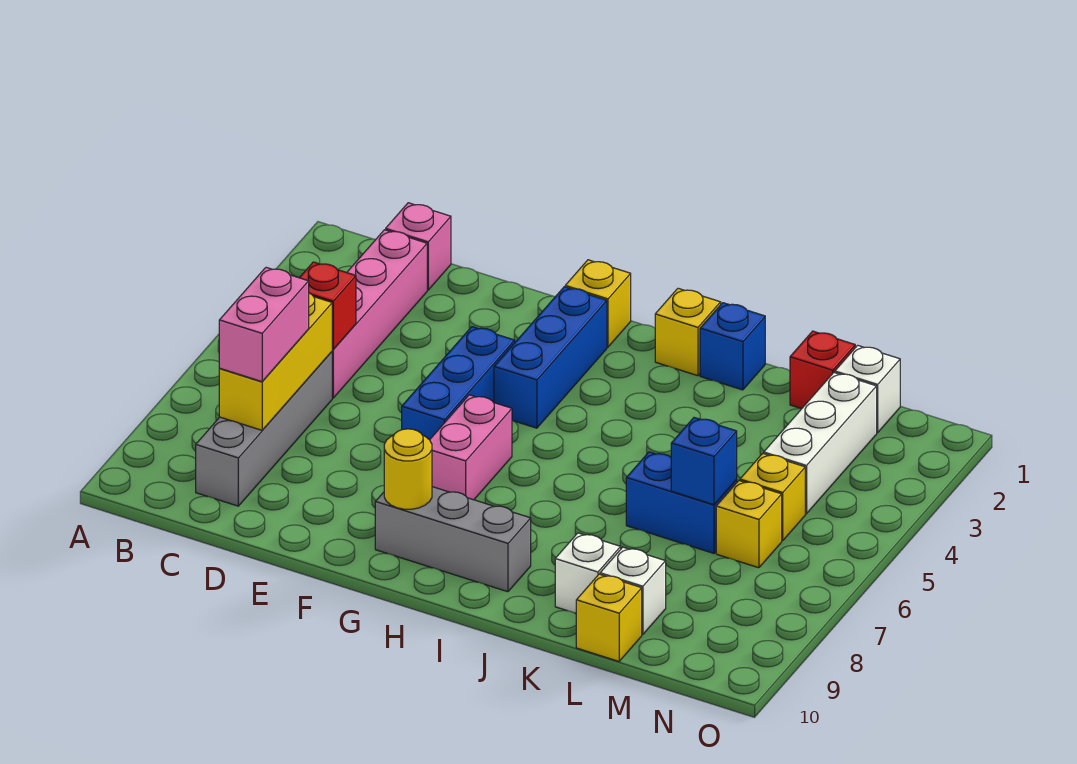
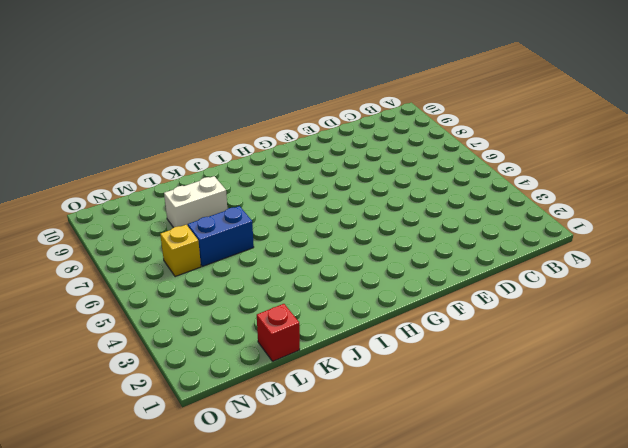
white brick K8:L8 level 1 -> none
none -> pink brick C1 level 1
none -> pink brick C2:C5 level 1
none -> grey brick C6:C9 level 1

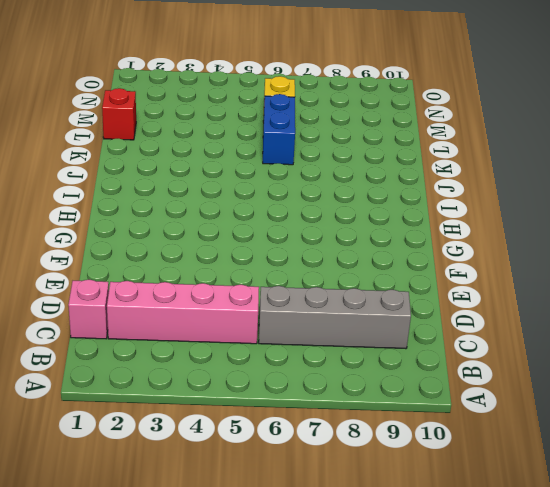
none -> blue brick F4:F6 level 1
none -> yellow brick G1 level 1
none -> blue brick G2:G4 level 1

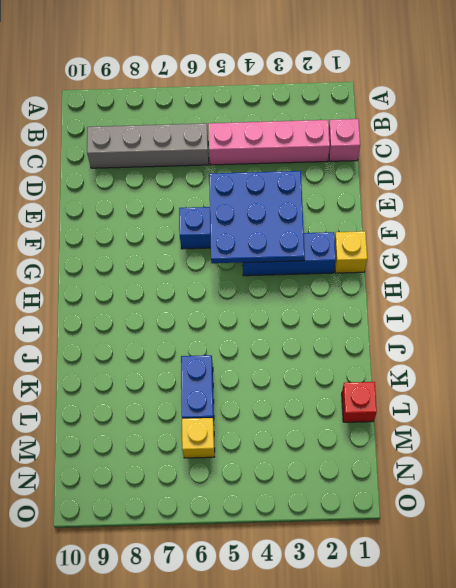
blue plate E3:G5 level 2 -> none
none -> pink brick G6:G7 level 1
none -> grey brick G9:I9 level 1
none -> yellow brick I1 level 1

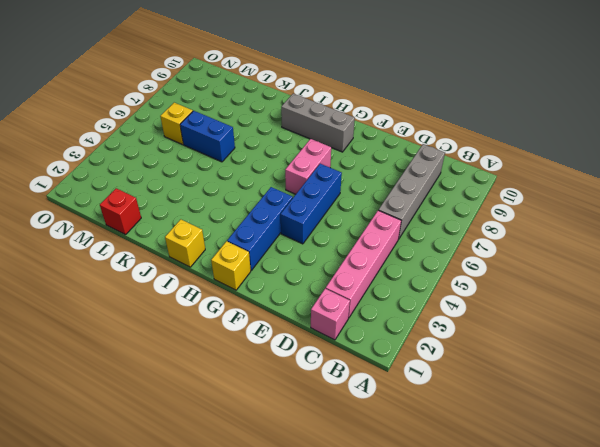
none -> blue brick J1 level 1
none -> white brick K9 level 1
none -> white brick L9 level 1

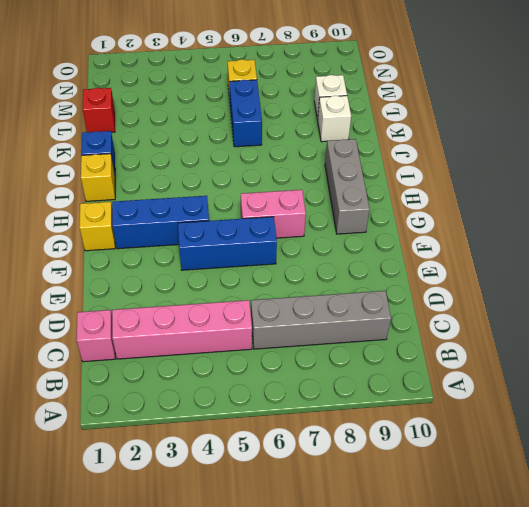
none -> yellow brick L10 level 1
none -> white brick M1 level 1
none -> white brick M2:M4 level 1

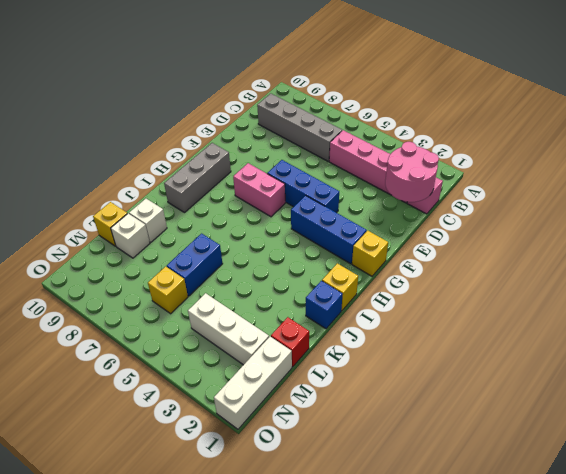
pink round brick C1:D2 level 2 -> none
white brick M1:O1 level 1 -> white brick M1 level 1
none -> yellow brick M5 level 1
none -> red brick C5 level 2
none -> yellow brick C6:C8 level 2

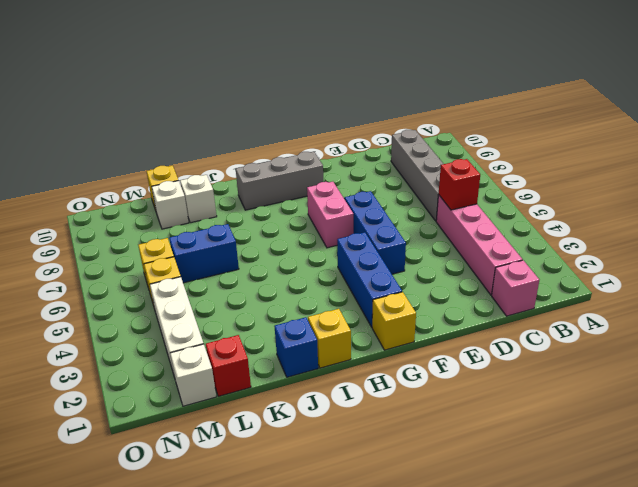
none -> yellow brick C6:C8 level 2
none -> yellow round brick G9 level 2
none -> blue brick L6 level 2

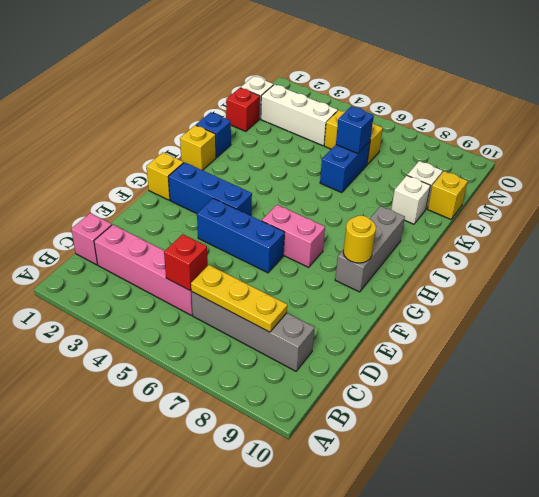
yellow plate C6:C8 level 2 -> yellow brick C6:C8 level 2
none -> pink brick C7:C8 level 3

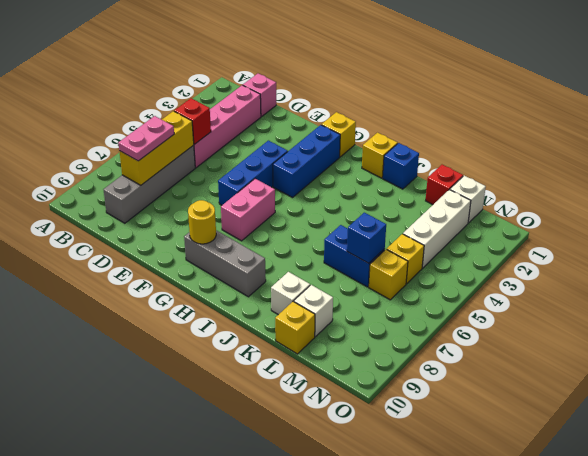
pink plate C7:C8 level 3 -> pink brick C7:C8 level 3

